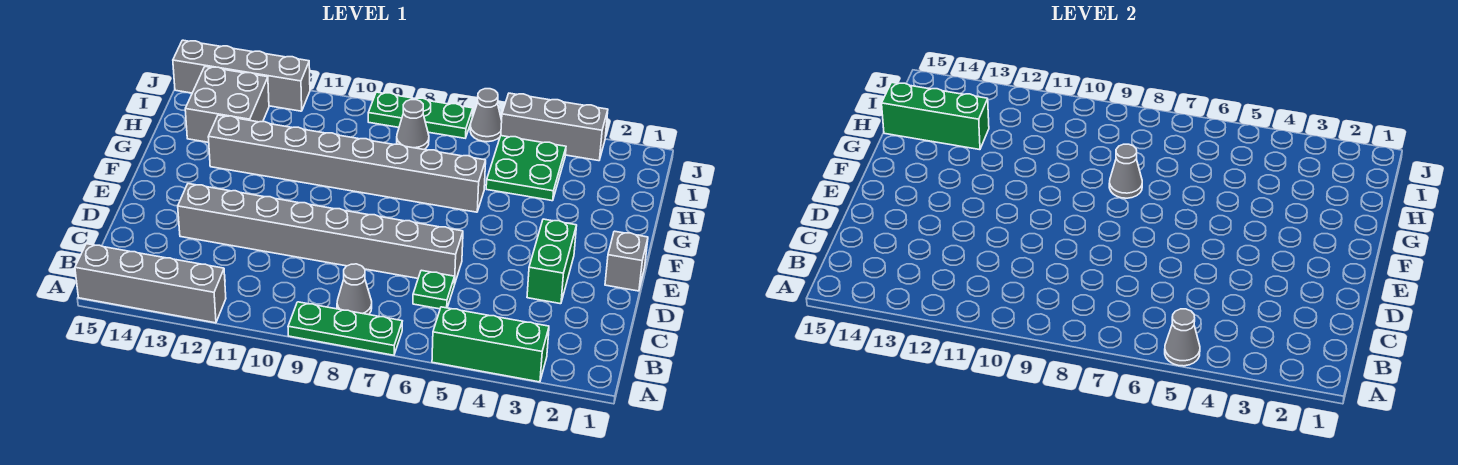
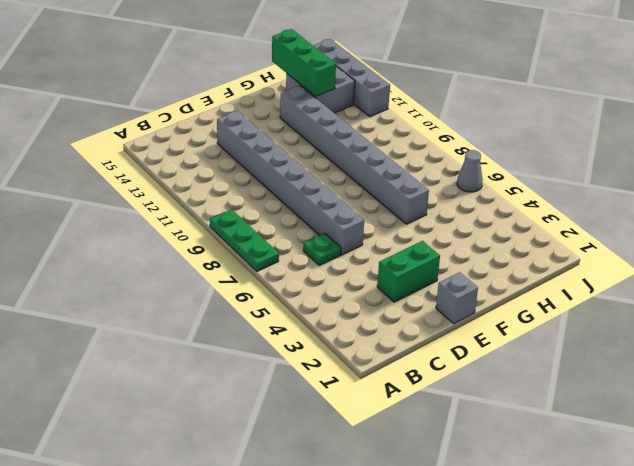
none -> green brick A3:A5 level 1
none -> grey brick A12:A15 level 1
none -> grey cone B8 level 1

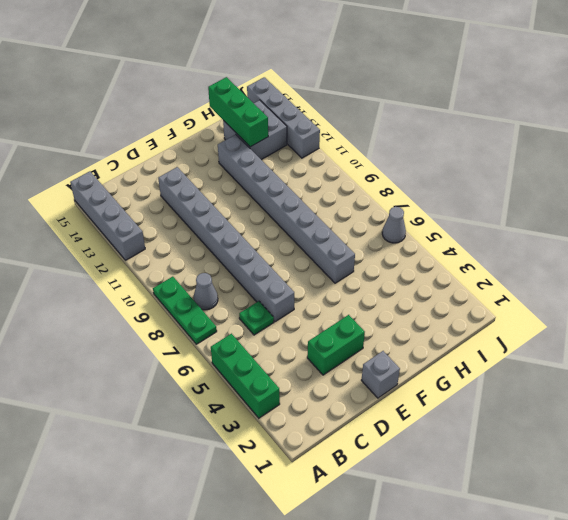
none -> green plate H4:I5 level 1
none -> grey cone I8 level 1
none -> grey brick J3:J5 level 1

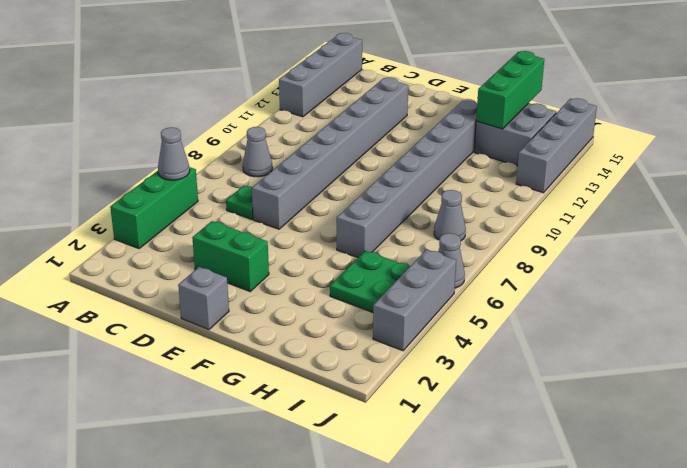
none -> green plate A7:A9 level 1
none -> green plate J7:J9 level 1
none -> grey cone G8 level 2

